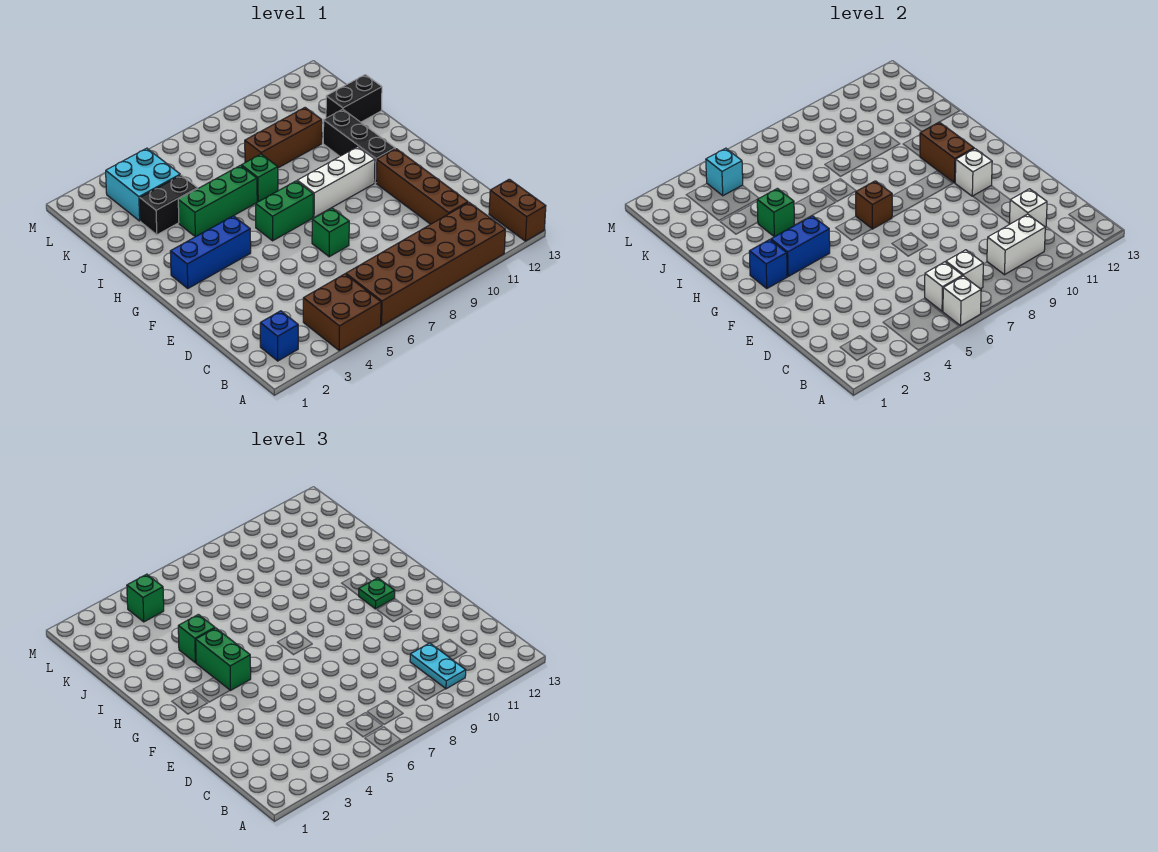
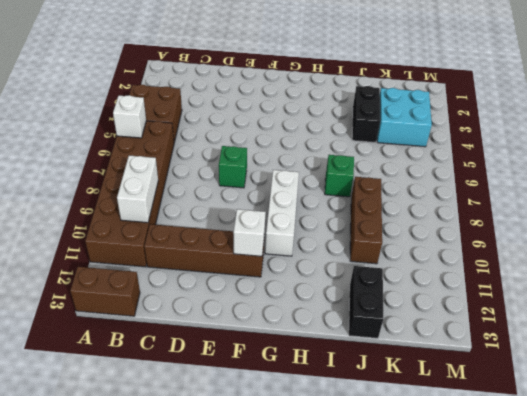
none -> blue brick B2 level 1
none -> blue brick G2:G4 level 1
none -> green brick G6:G7 level 1
none -> black brick G11:I11 level 1

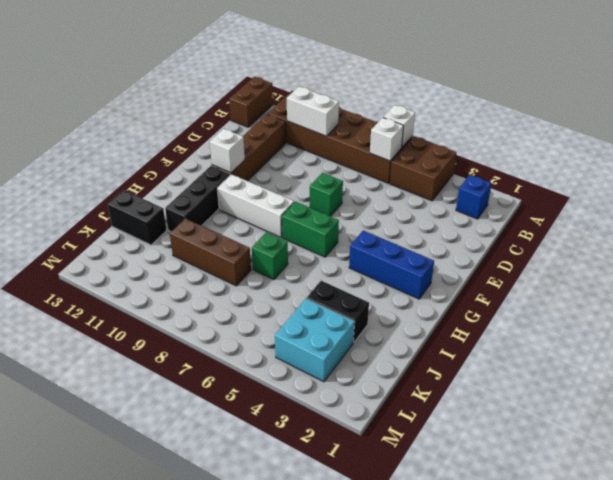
none -> green brick I4:I6 level 1
none -> white brick B7 level 2
none -> white brick C11 level 2
none -> blue brick G2 level 2

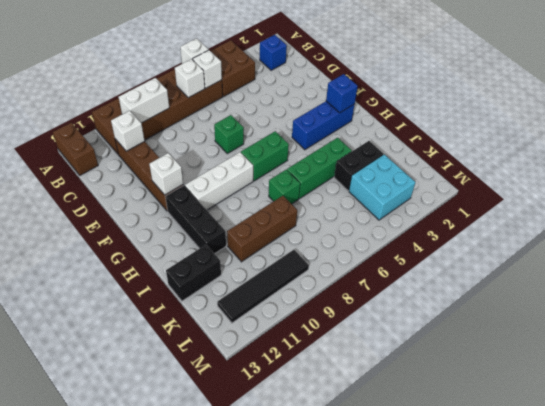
black tile L9:L12 level 1 -> none
none -> blue brick G3:G4 level 2
none -> brown brick G7 level 2
none -> brown brick G11:H11 level 2
none -> green brick I4 level 2

